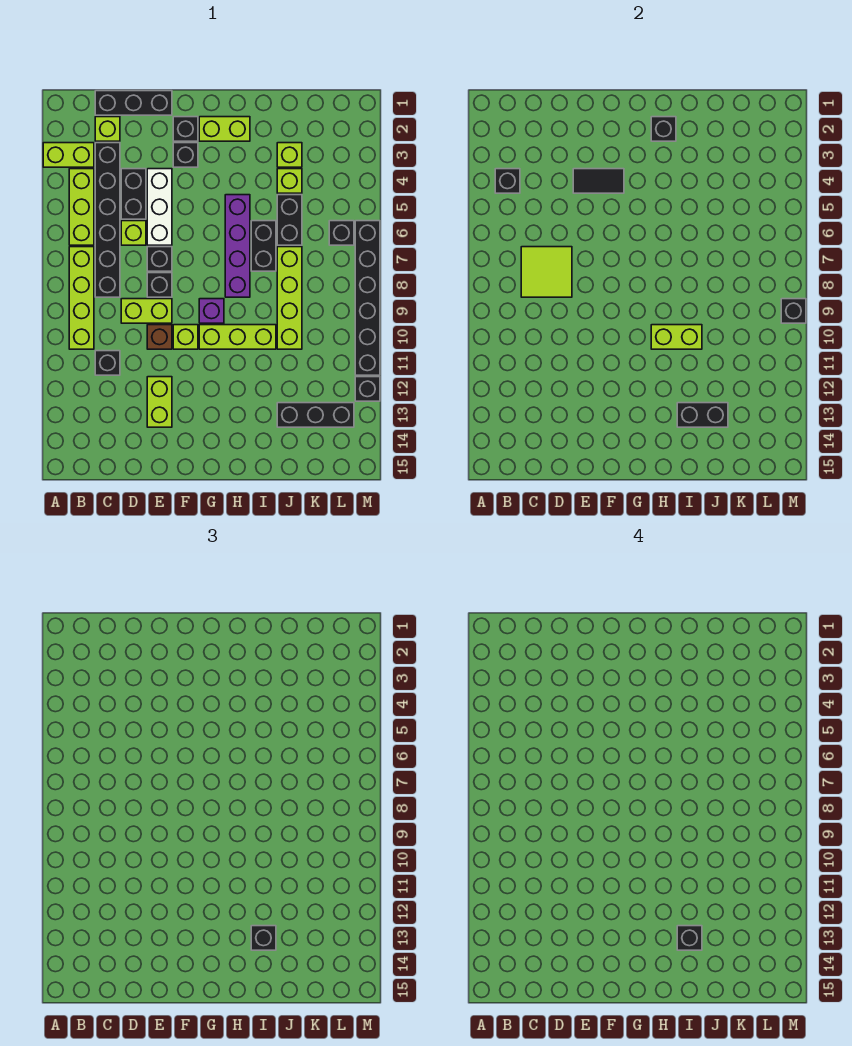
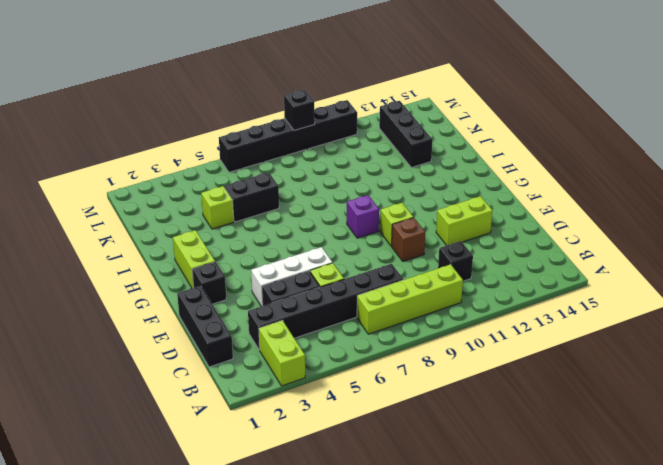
none -> lime brick B4:B6 level 1
none -> lime brick C2 level 1
none -> lime brick D9:E9 level 1
none -> black brick E7 level 1

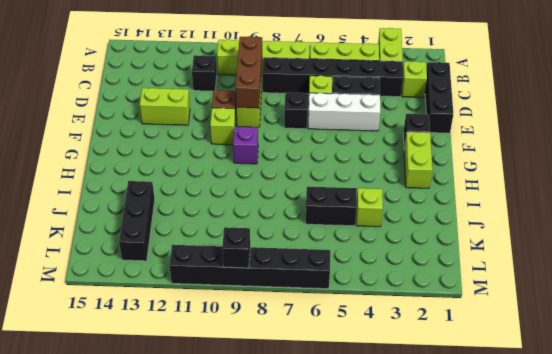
brown brick C9:E9 level 2 -> none
none -> black brick E8 level 1
none -> black brick F3 level 1
none -> lime brick G10:I10 level 1
none -> purple brick H5:H8 level 1

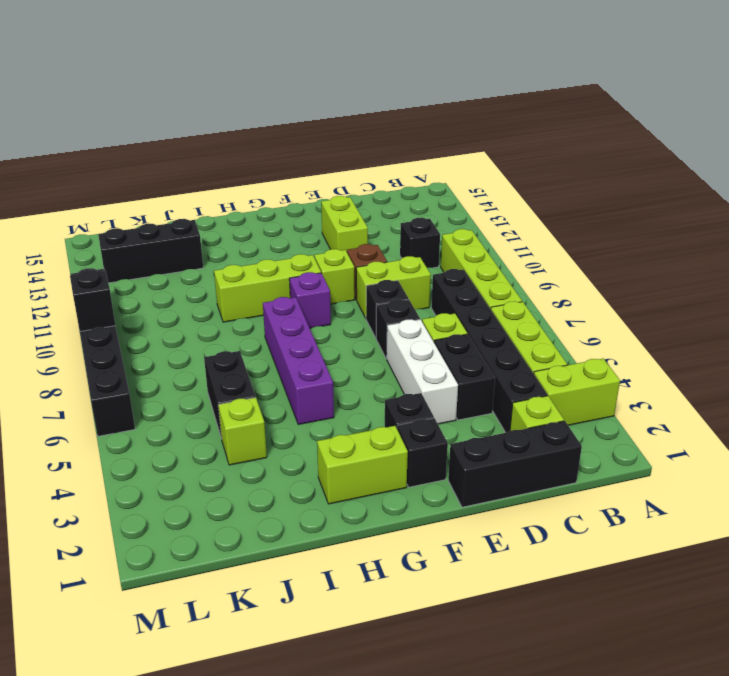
none -> black brick I6:I7 level 1
none -> lime brick J3 level 1
none -> lime brick J7:J10 level 1
none -> black brick L6 level 1

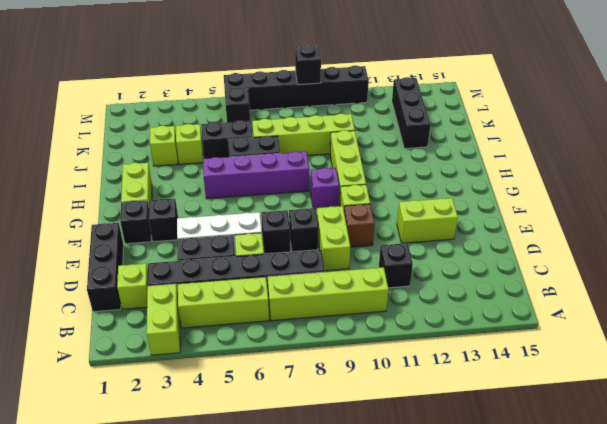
none -> black brick M12 level 1
none -> black brick B4 level 2
none -> lime tile C7:D8 level 2
none -> black tile E4:F4 level 2

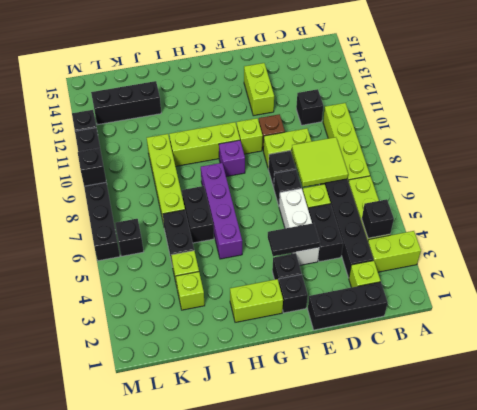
none -> black brick H2 level 2
none -> lime brick H10:I10 level 2
none -> black brick I13:J13 level 2
none -> black brick I13 level 3

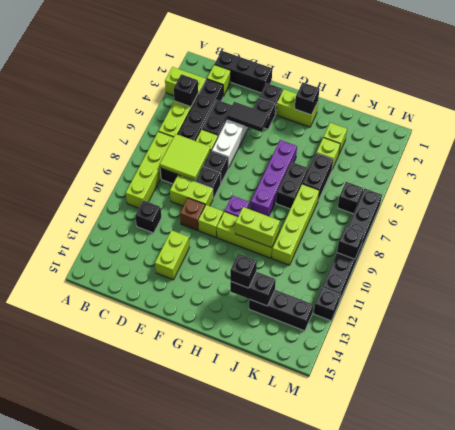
none -> black brick I13 level 4

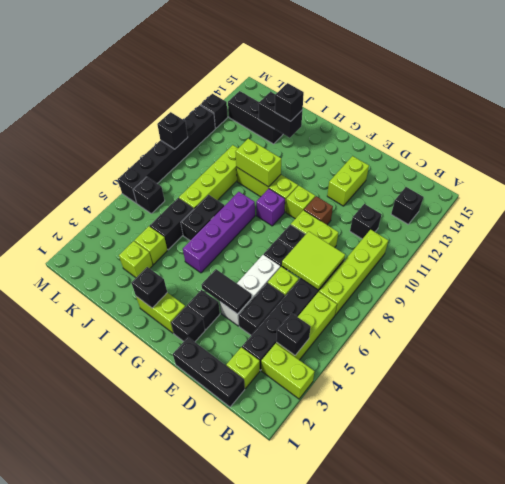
black brick B13 level 1 -> black brick I13 level 4

